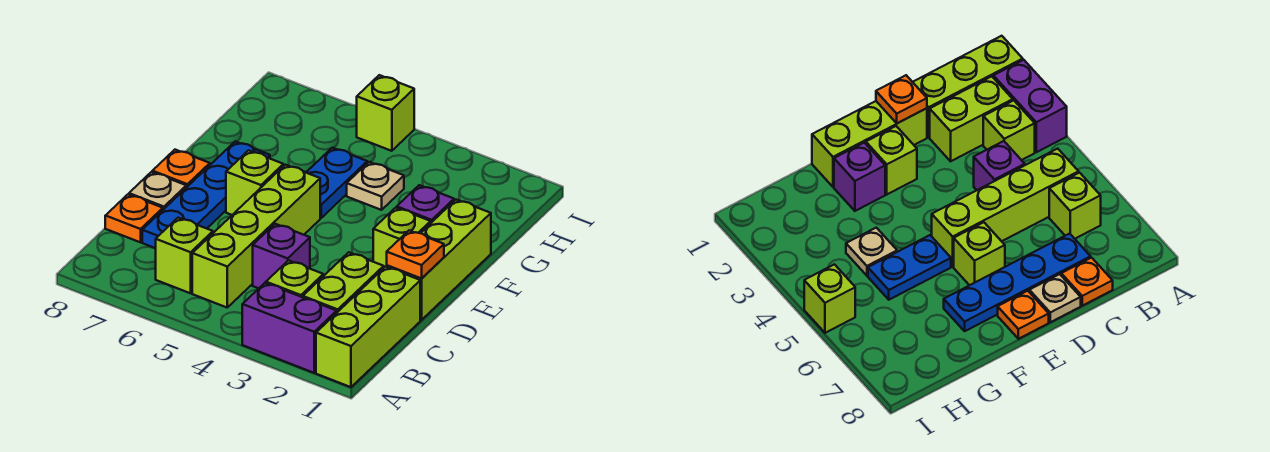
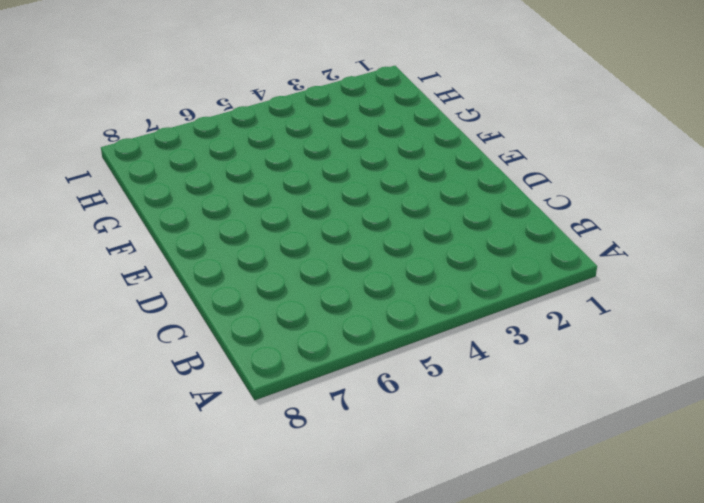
none -> lime brick A1:C1 level 1
none -> purple brick A2:A3 level 1
none -> lime brick B2:C2 level 1

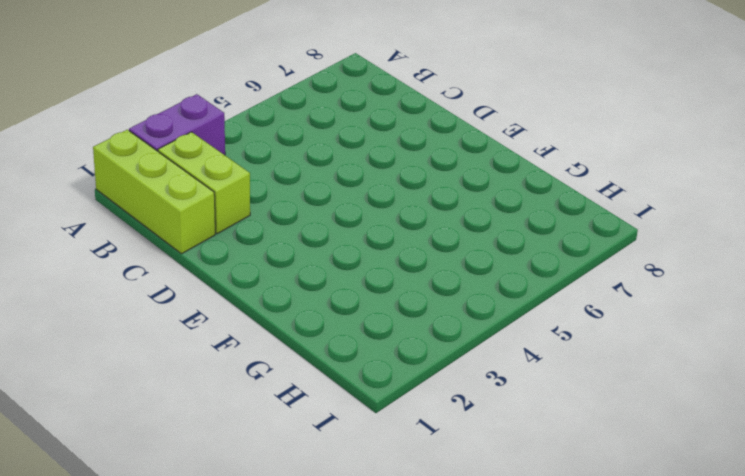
none -> lime brick B3 level 1
none -> lime brick B5:E5 level 1
none -> lime brick B6 level 1

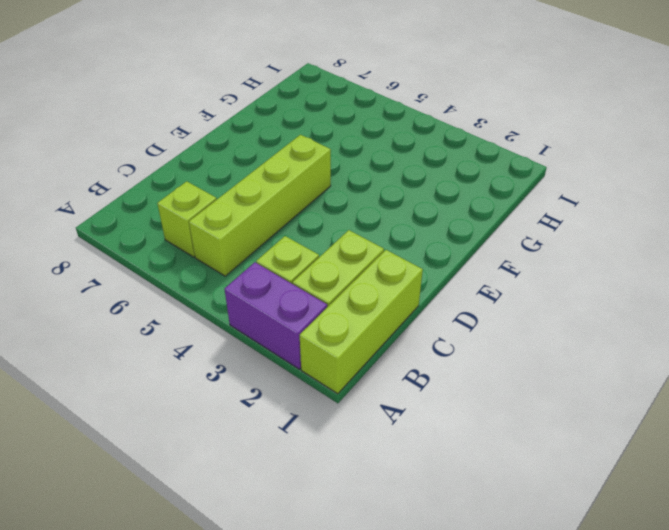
none -> purple brick C4 level 1
none -> blue plate C7:F7 level 1
none -> orange plate C8 level 1

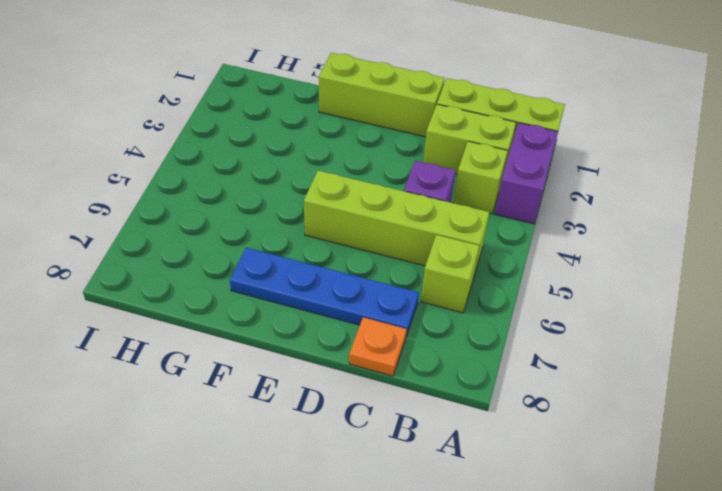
none -> tan plate D8 level 1
none -> lime brick E2 level 1
none -> lime brick E6 level 1

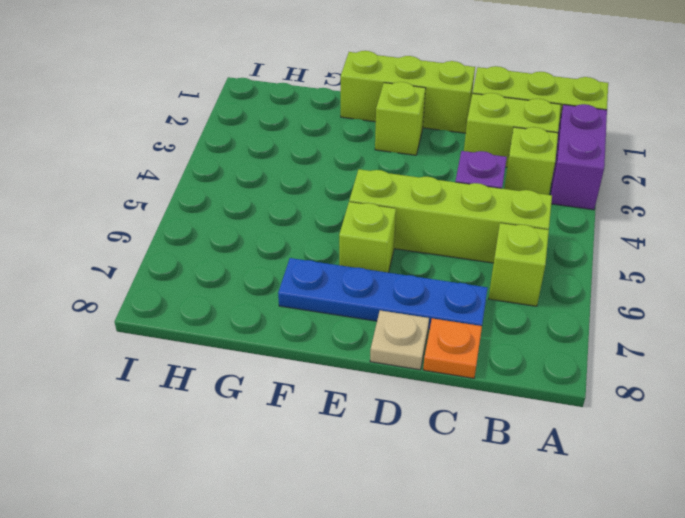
none -> orange plate E8 level 1
none -> purple brick F2 level 1
none -> blue plate F5:G5 level 1

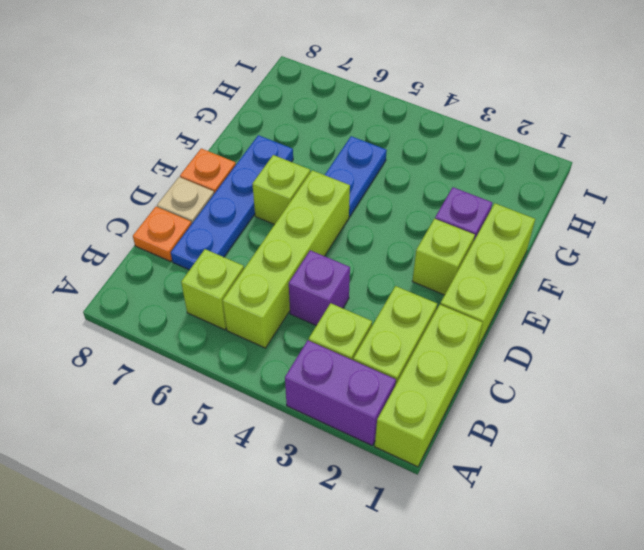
none -> tan plate G4 level 1
none -> lime brick I5 level 1
none -> orange plate D1 level 2

